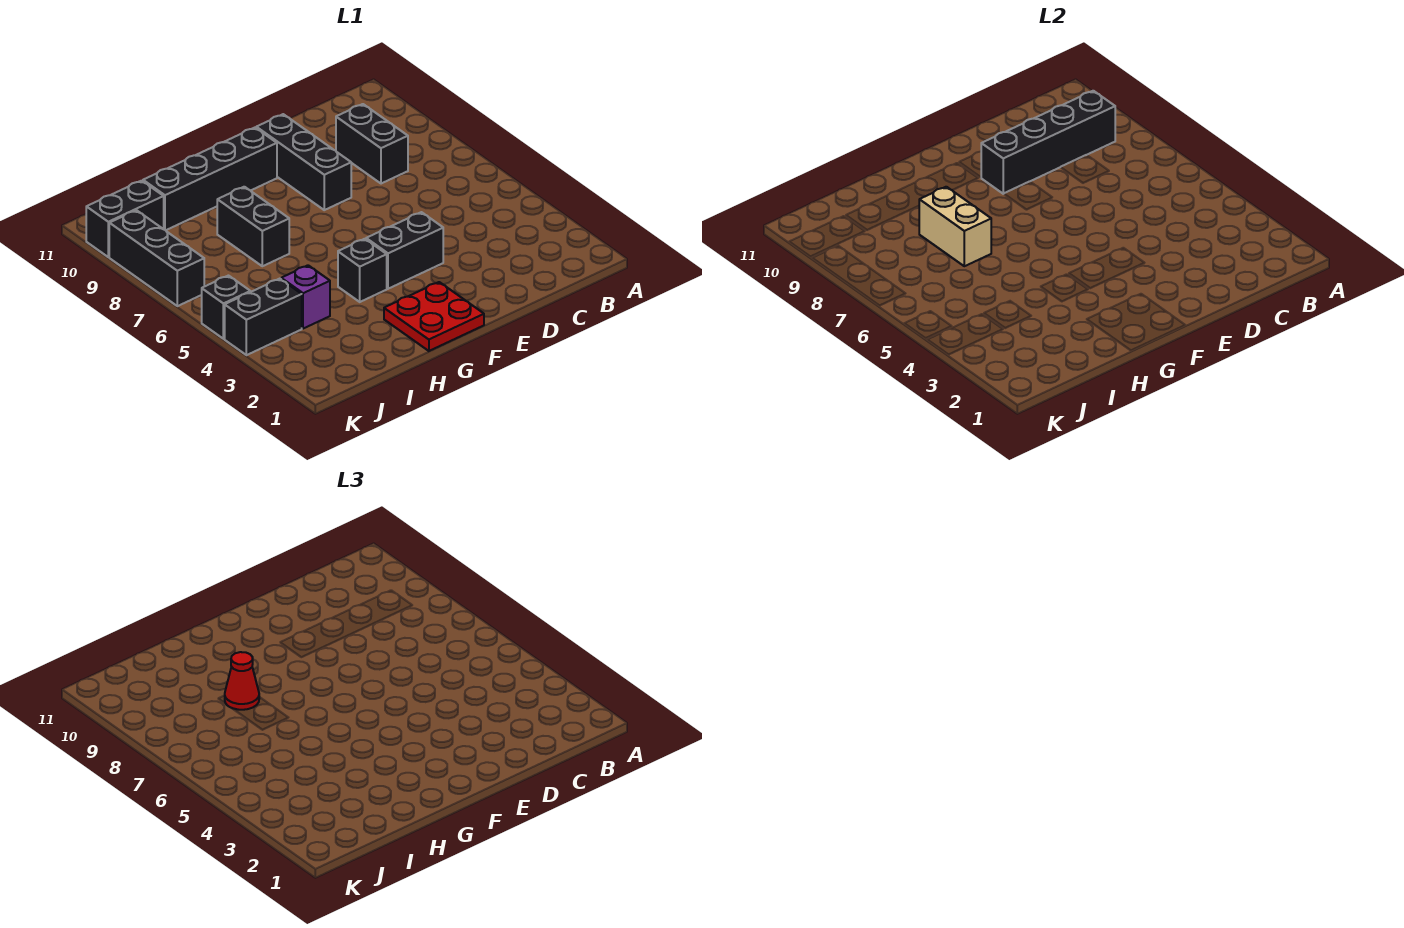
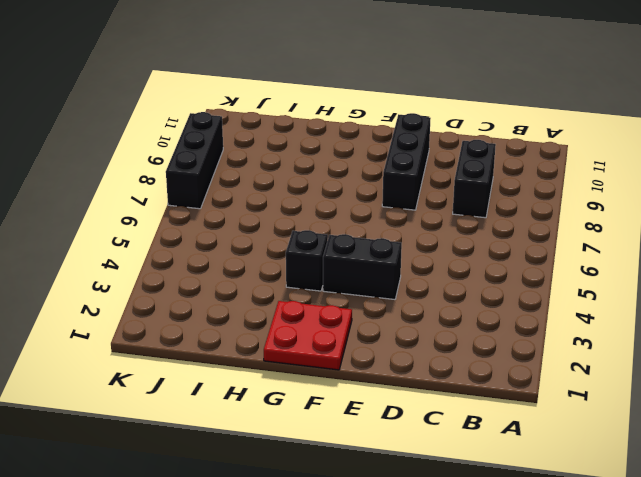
none -> black brick F10:I10 level 1
none -> black brick H7:H8 level 1
none -> purple brick I4 level 1

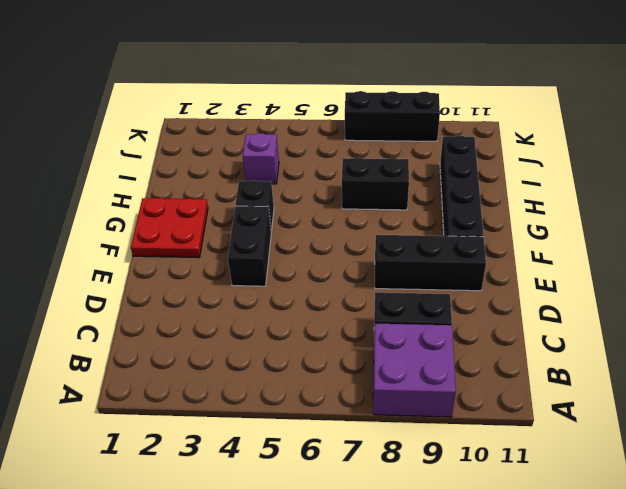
purple brick A8:B9 level 1 -> none
none -> black brick J4:K4 level 1
none -> black brick J10:K10 level 1
none -> black brick K5 level 1

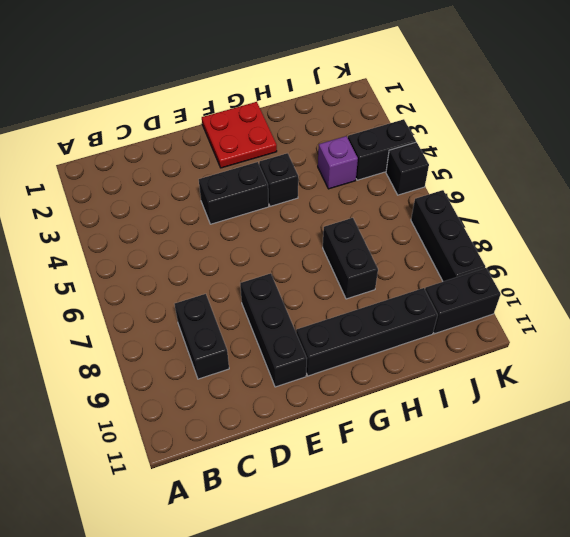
none -> black brick B9:E9 level 2
none -> tan brick H7:H8 level 2
none -> red cone H8 level 3

